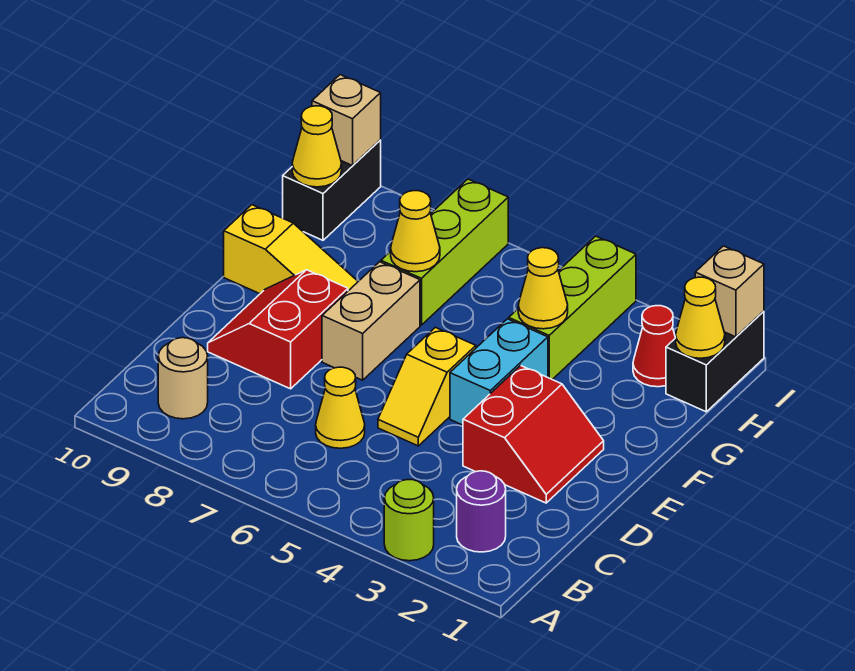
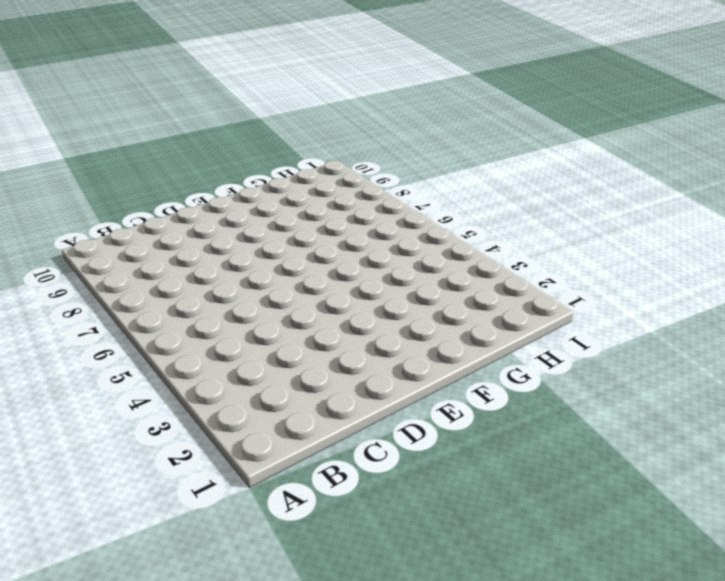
none -> lime round brick A3 level 1
none -> purple round brick B2 level 1
none -> tan round brick B9 level 1

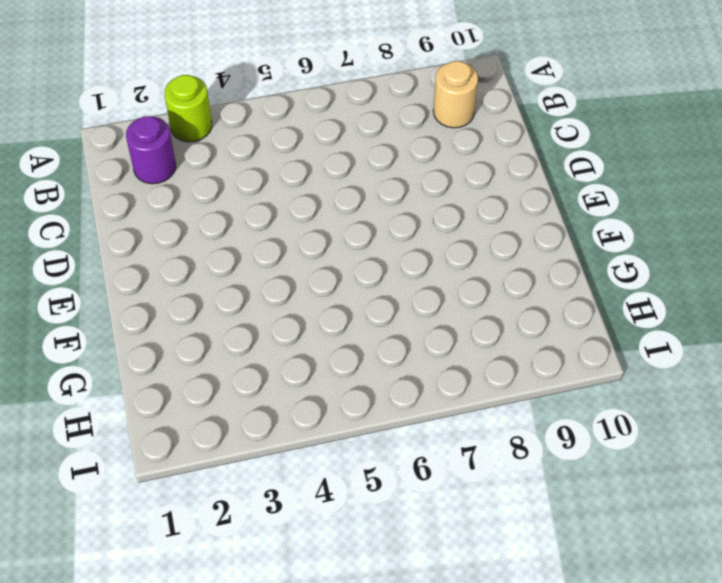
none -> yellow cone C6 level 1
none -> red slope D2:E3 level 1 top 3
none -> yellow slope D5:E5 level 1 top E

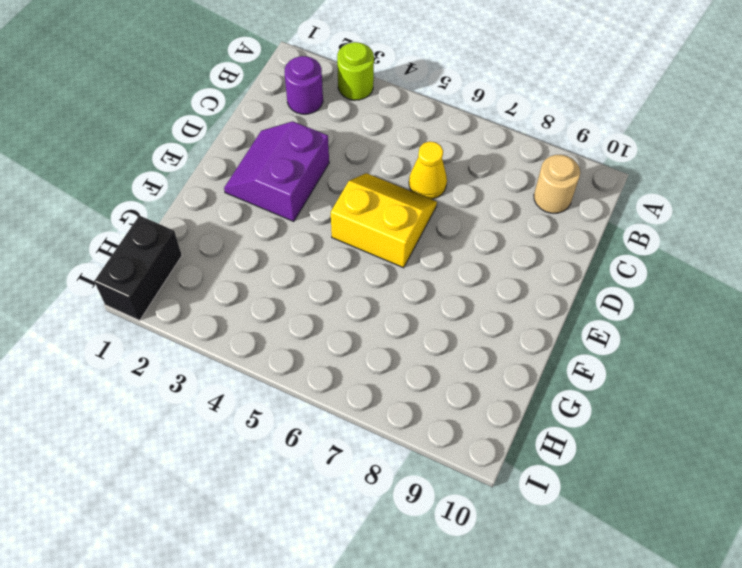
purple slope D2:E3 level 1 top 3 -> red slope D2:E3 level 1 top 3
yellow slope D5:E6 level 1 top E -> yellow slope D5:E5 level 1 top E
none -> red slope D8:E9 level 1 top 8
none -> cyan brick E4:F4 level 1
none -> tan brick E7:F7 level 1

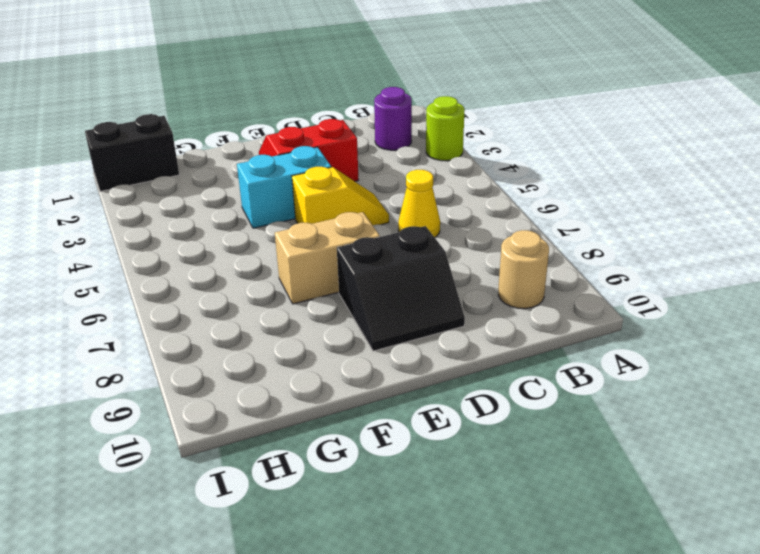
black slope D8:E9 level 1 top 8 -> red slope D8:E9 level 1 top 8
none -> yellow slope F8:F10 level 1 top 10
none -> lime brick G4:I4 level 1
none -> lime brick G7:I7 level 1

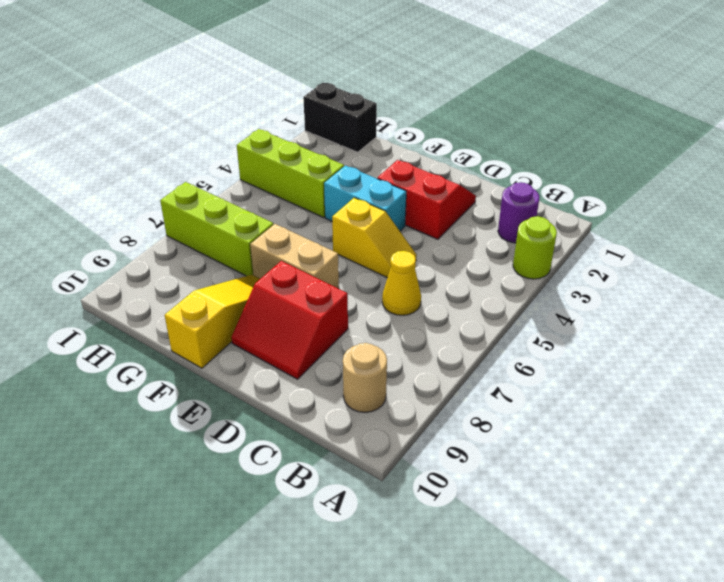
none -> red cone H2 level 1
none -> black brick H10:I10 level 1
none -> yellow cone G4 level 2

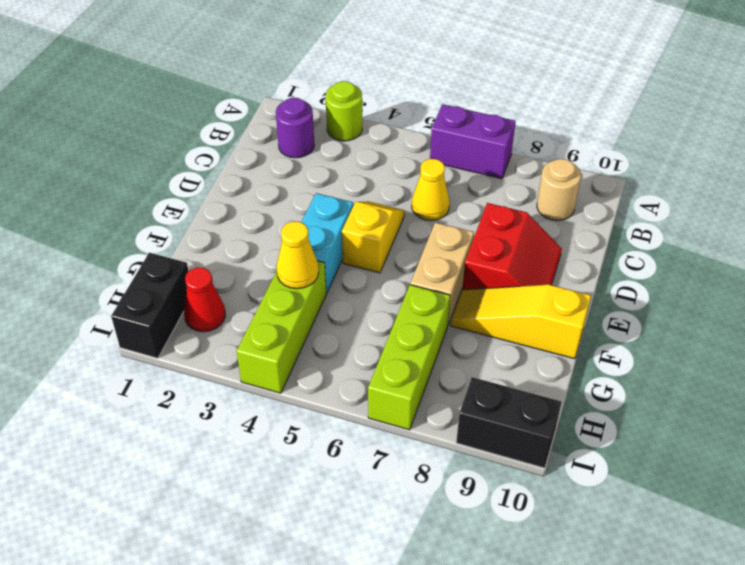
purple brick A6:A7 level 1 -> none
black brick I9:I10 level 1 -> black brick H10:I10 level 1
none -> red slope D2:E3 level 1 top 3
none -> yellow cone G7 level 2
none -> yellow cone H1 level 2

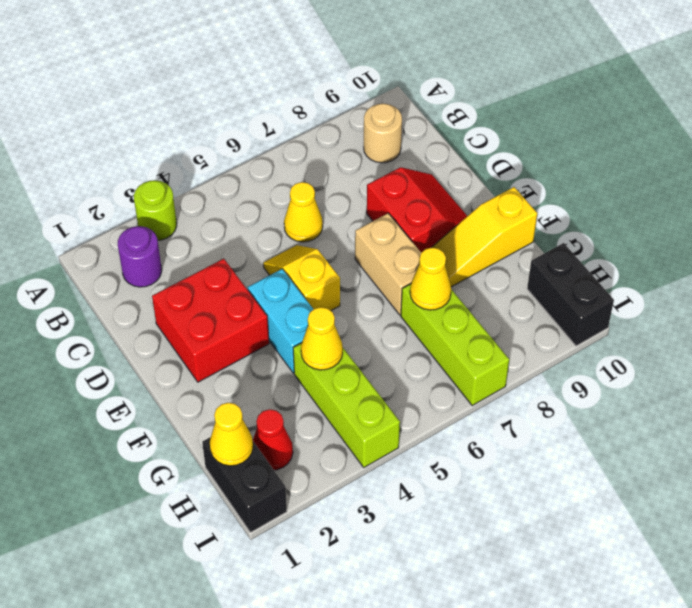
red brick D2:E3 level 1 -> red slope D2:E3 level 1 top 3
none -> yellow cone H10 level 2
none -> tan brick I1 level 2
none -> tan brick I10 level 2

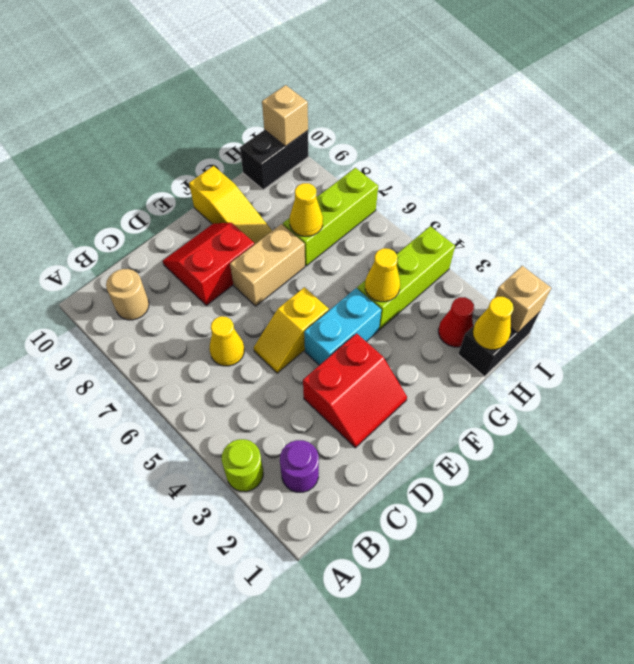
none -> yellow cone H10 level 2

